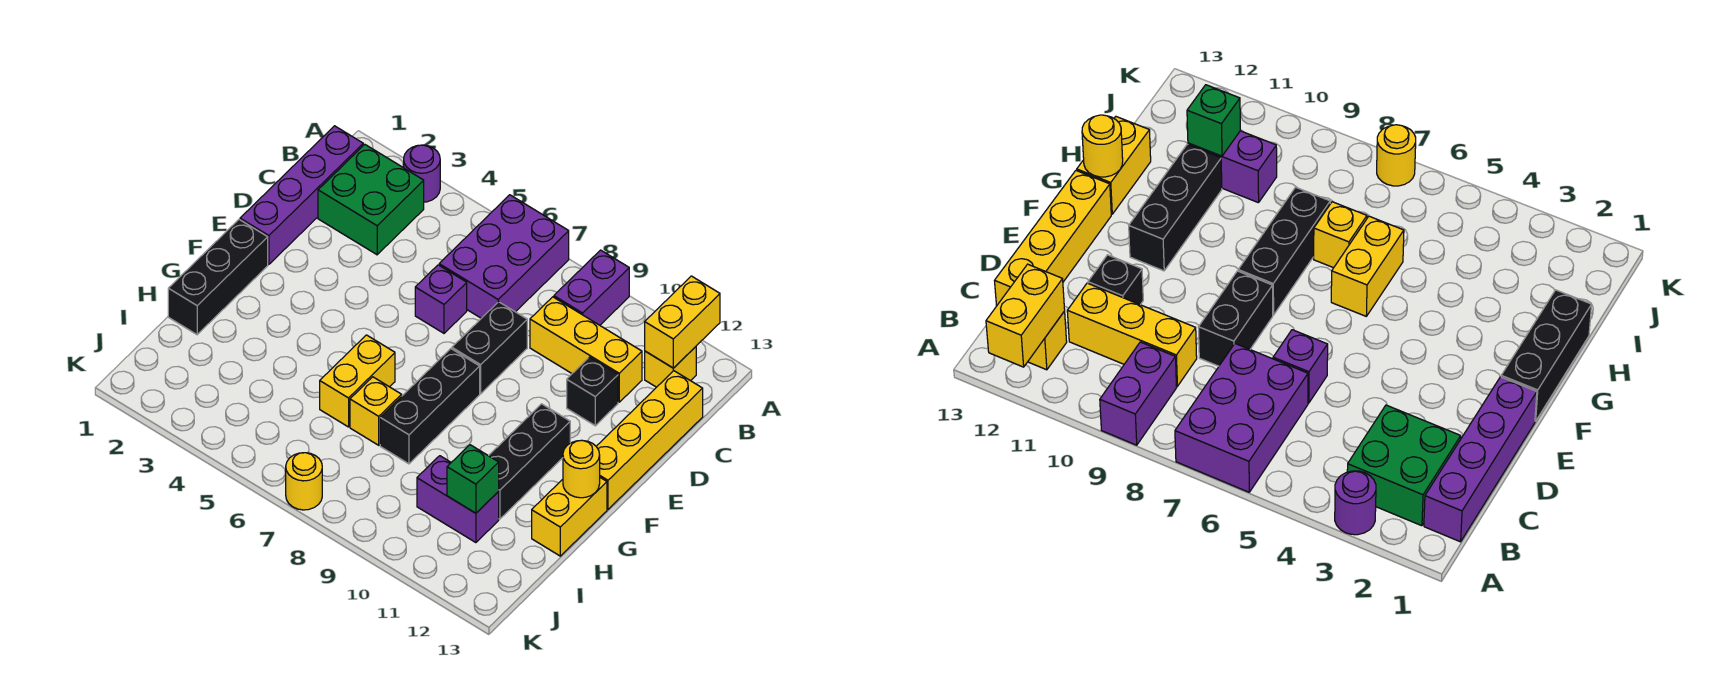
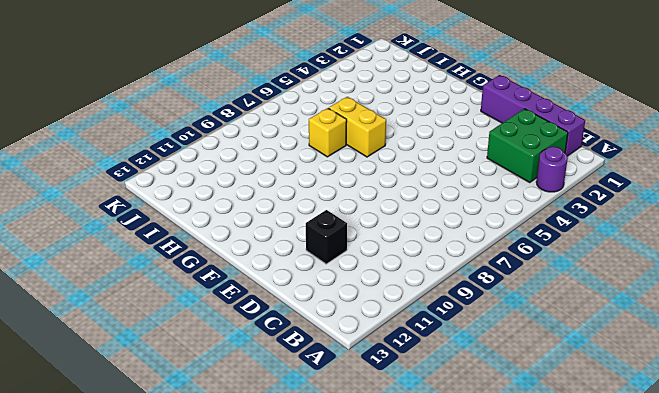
none -> purple brick A6:C7 level 1
none -> purple brick A9:B9 level 1
none -> yellow brick B12 level 1

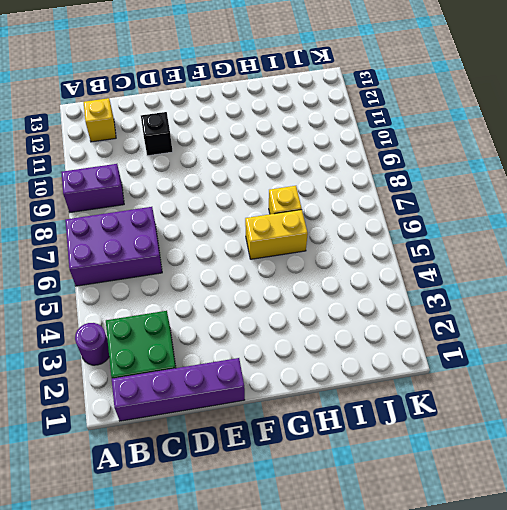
none -> yellow brick C9:C11 level 1
none -> yellow brick C13:F13 level 1
none -> purple brick D6 level 1

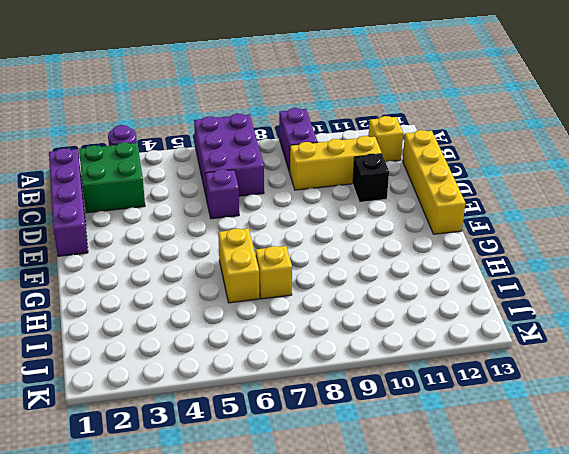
none -> black brick D8:E8 level 1
none -> black brick F1:H1 level 1
none -> black brick F8:H8 level 1

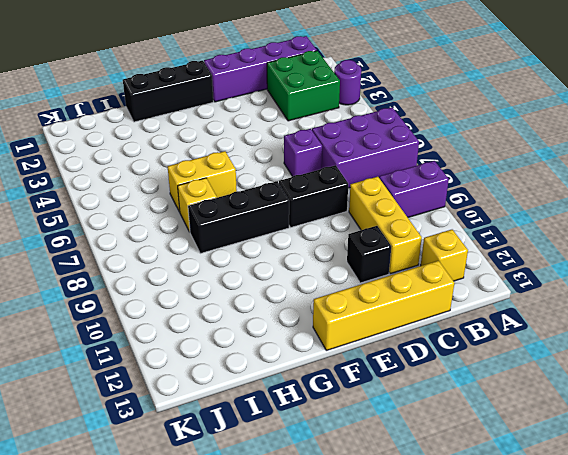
none -> black brick F11:H11 level 1
none -> yellow brick G13:H13 level 1
none -> purple brick I10:I11 level 1

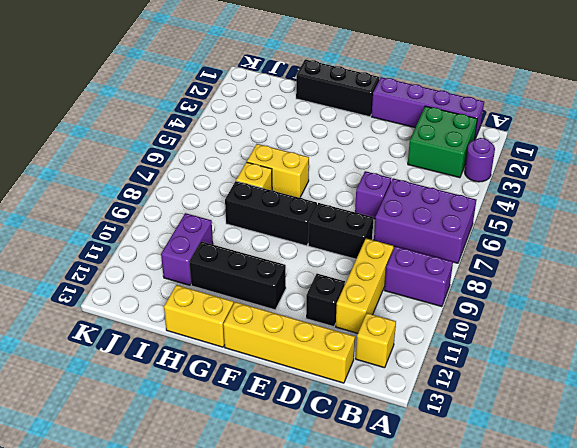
none -> yellow round brick K7 level 1
none -> yellow brick A12:B12 level 2
none -> yellow round brick G13 level 2

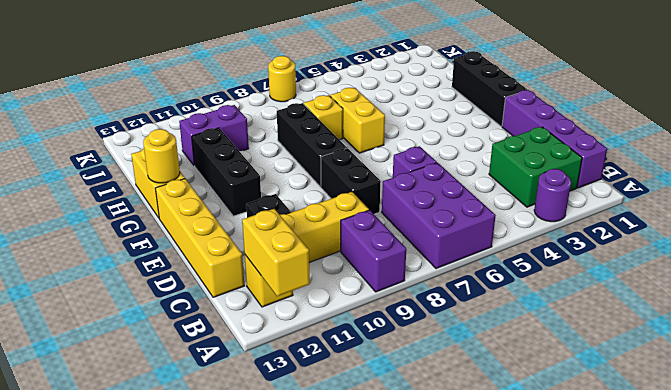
none -> green brick I11 level 2

